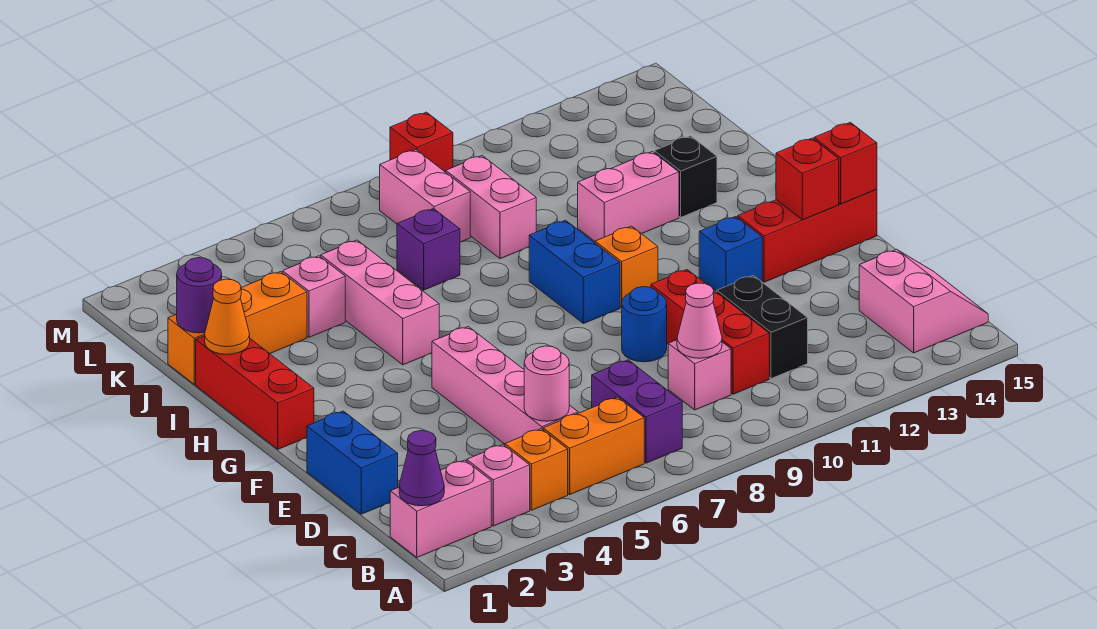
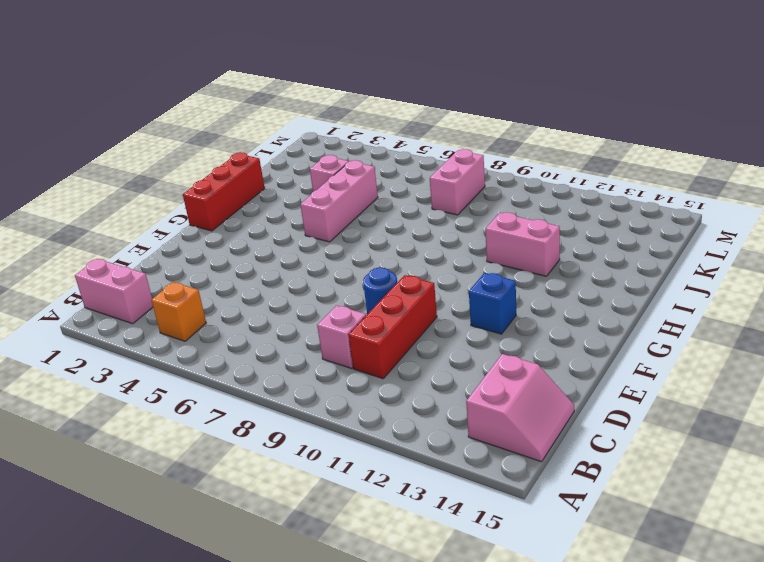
none -> pink brick B3 level 1
none -> orange brick B5:B6 level 1
none -> purple brick B7:C7 level 1
none -> pink brick C5:F5 level 1

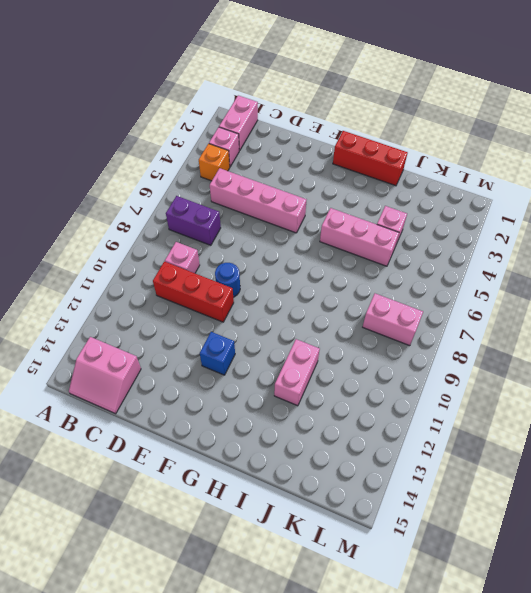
none -> orange brick B5:B6 level 1
none -> black brick C11:D11 level 1
none -> blue brick D1:E1 level 1
none -> red brick F13:F15 level 1

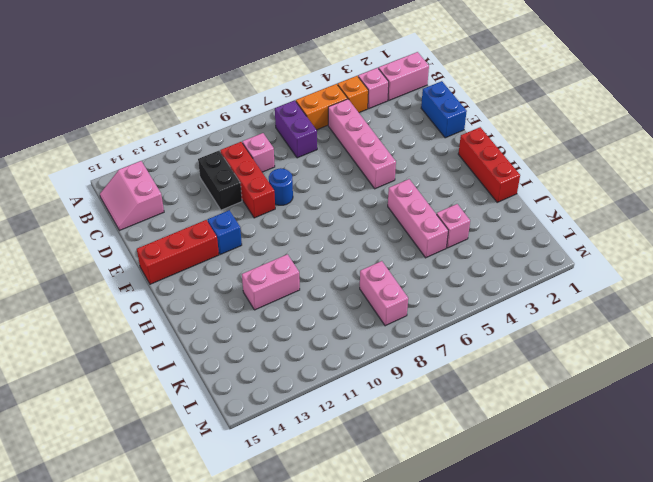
none -> blue brick G9:H9 level 1
none -> orange brick G10 level 1
none -> black brick I13 level 1
none -> orange brick J1:J3 level 1

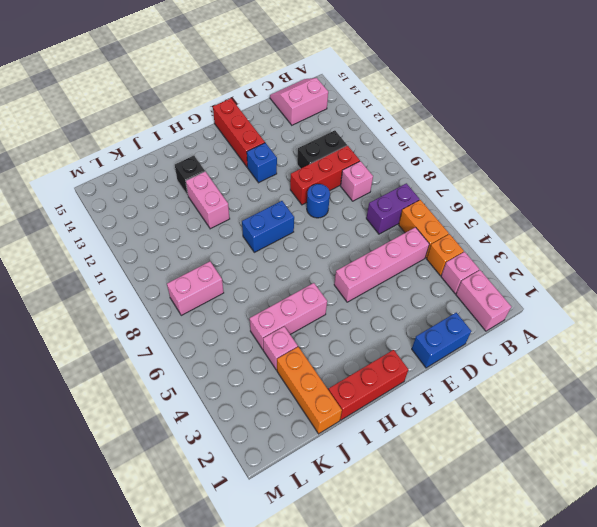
none -> orange brick G10 level 1
none -> purple brick J7 level 1
none -> pink brick J9:K9 level 1
none -> red brick M9 level 1

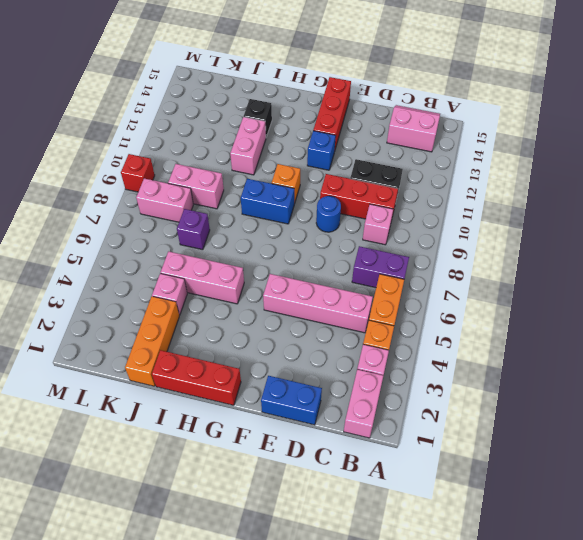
none -> purple cone B1 level 2
none -> pink round brick C5 level 2
none -> pink cone C9 level 2
none -> red brick F14 level 2

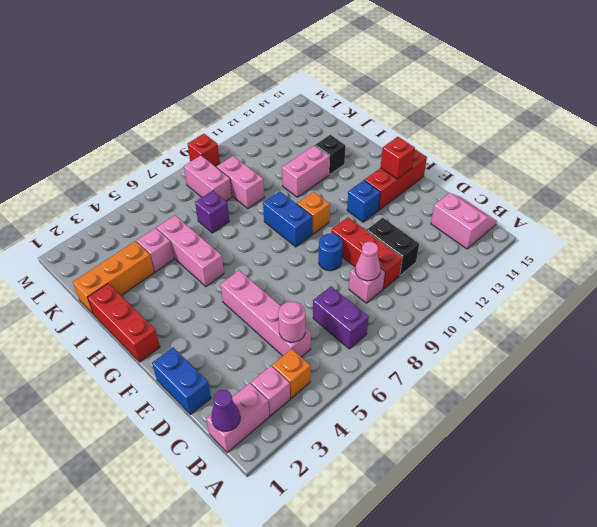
none -> orange brick B5:B6 level 1
none -> red brick F15 level 2
none -> orange cone I1 level 2
none -> purple round brick J1 level 2

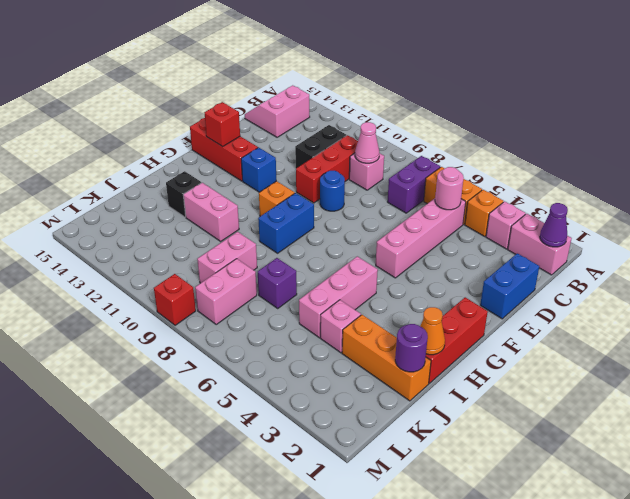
none -> red brick F15 level 2

